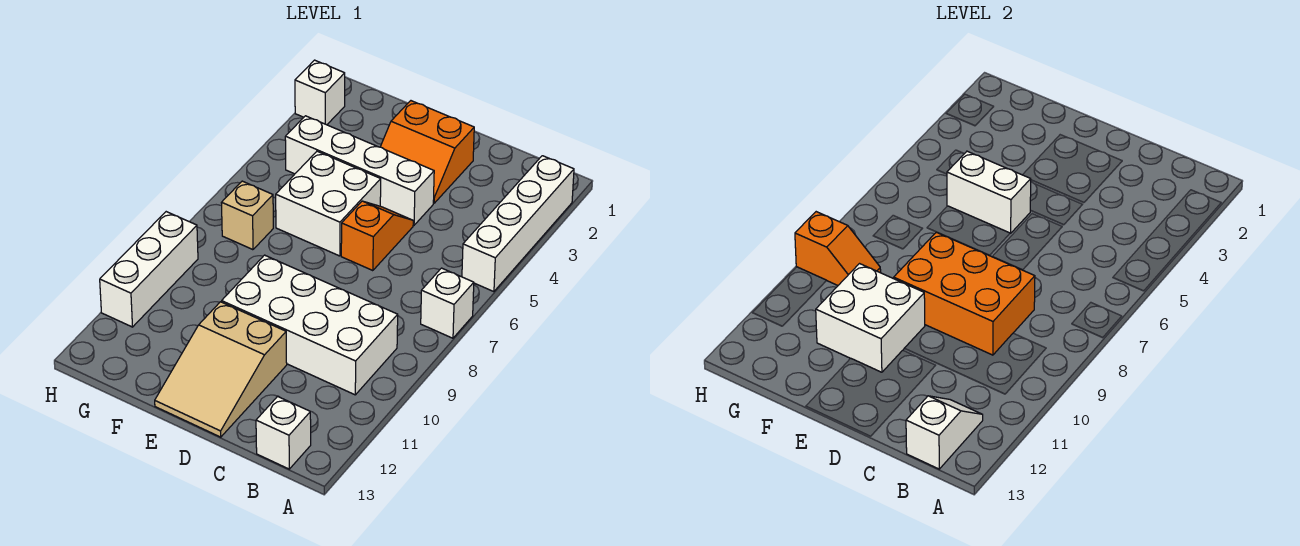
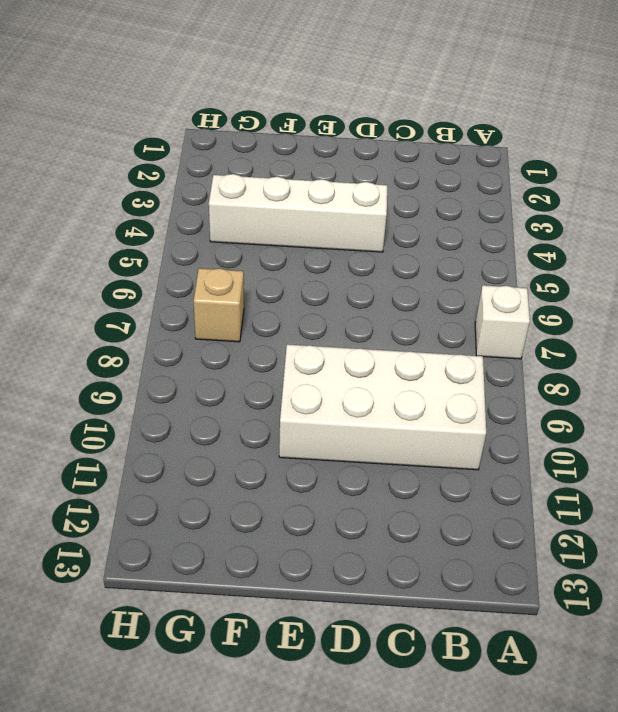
none -> white brick A2:A5 level 1
none -> white brick B13 level 1
none -> orange slope D2:E3 level 1 top 2

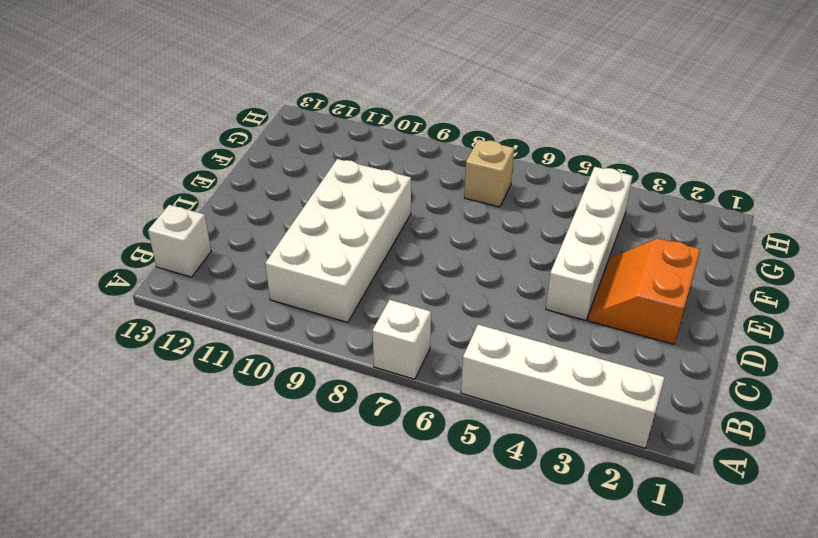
none -> orange slope D5:D6 level 1 top 6
none -> tan slope D11:E13 level 1 top 11
none -> white brick E5:F6 level 1

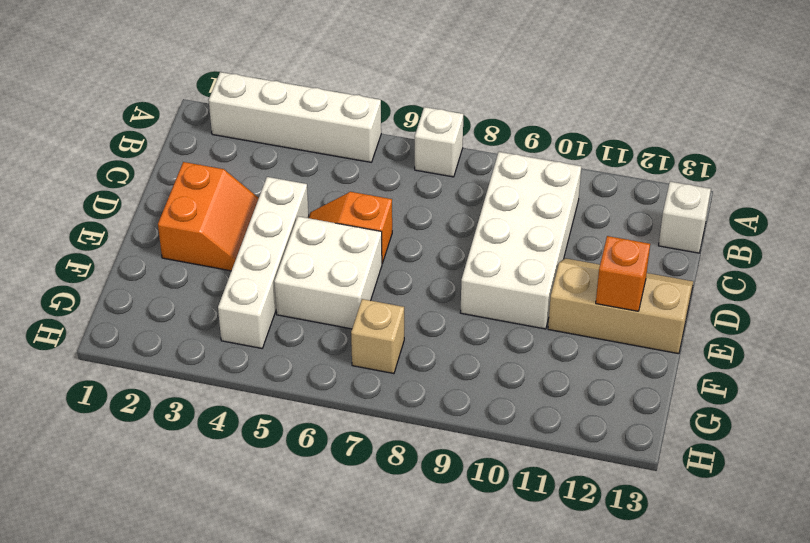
tan slope D11:E13 level 1 top E -> tan slope D11:E13 level 1 top 11
orange brick E12 level 2 -> none
none -> white brick H2 level 1
none -> white brick H9:H11 level 1
none -> white slope B12:B13 level 2 top 13

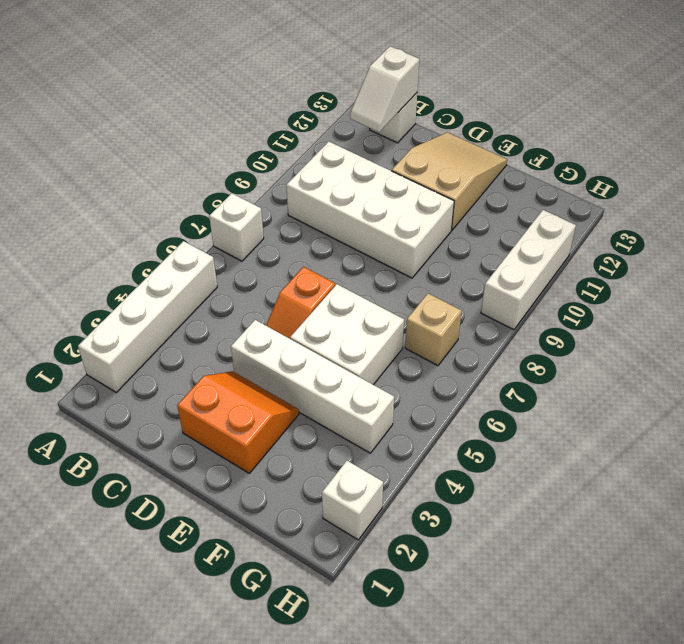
none -> orange brick C8:E9 level 2
none -> white brick E5:F5 level 2
none -> white brick E10:F11 level 2

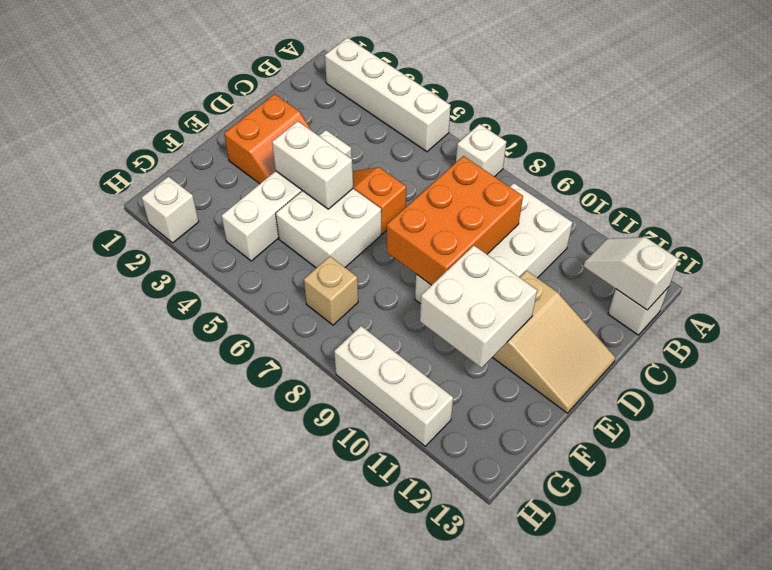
white brick E4:E5 level 2 -> white brick E5:F5 level 2
none -> orange slope G9:H9 level 2 top H

